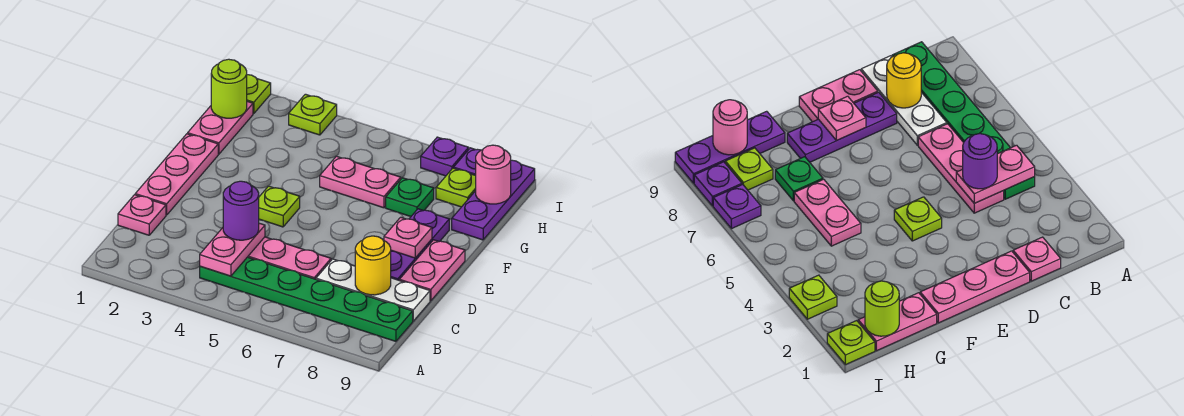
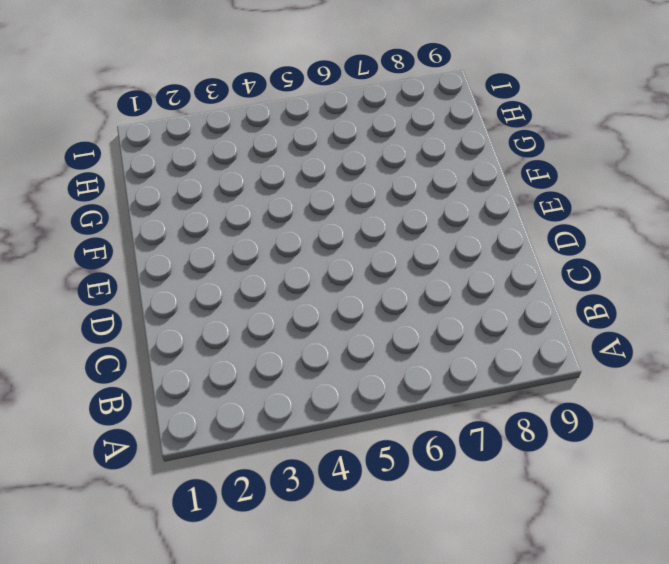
none -> green plate B4:B9 level 1
none -> pink plate C1 level 1
none -> pink plate C4:C6 level 1

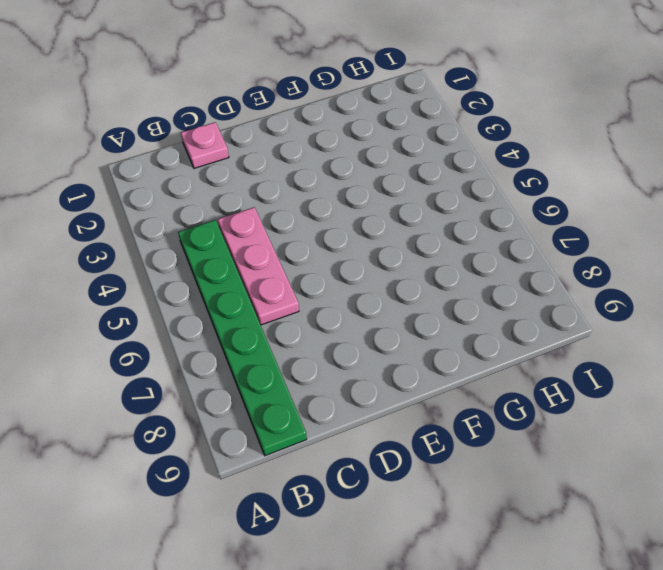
none -> white plate C7:C9 level 1
none -> pink plate D1:F1 level 1
none -> purple plate D8:F8 level 1

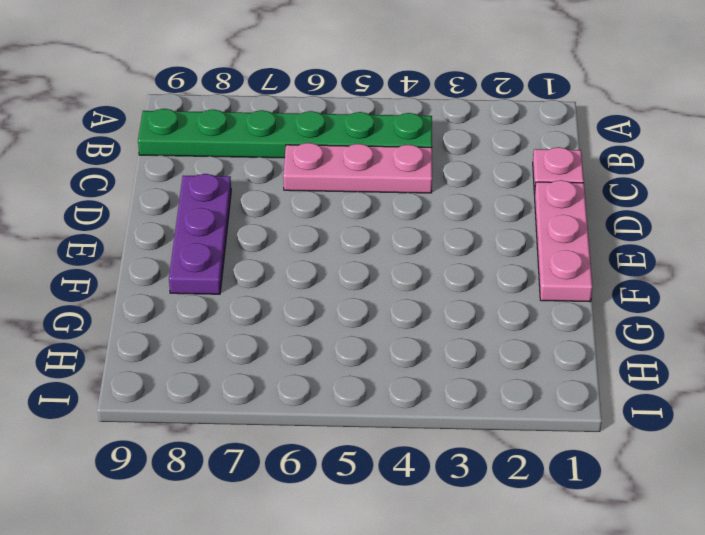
none -> white plate C7:C9 level 1
none -> pink plate D9:E9 level 1
none -> lime plate E4 level 1

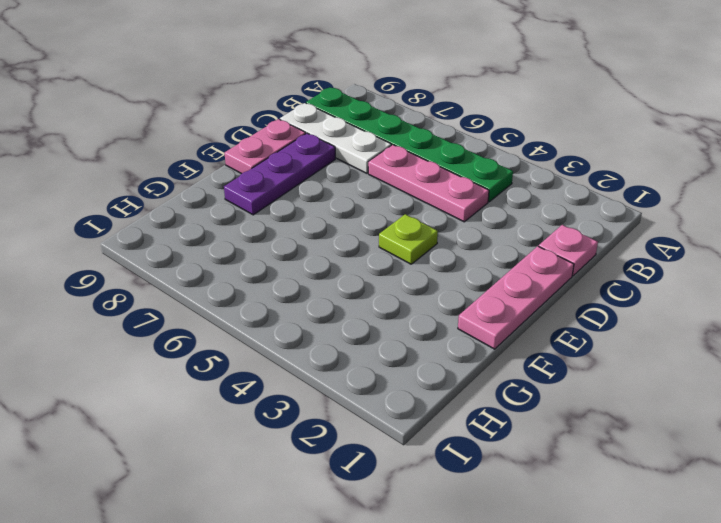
none -> pink plate G1:H1 level 1
none -> pink plate G5:G6 level 1
none -> green plate G7 level 1

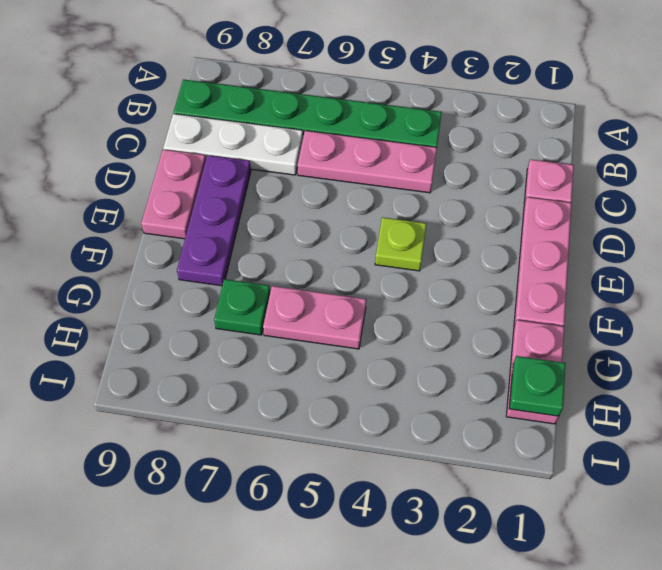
green plate H1 level 2 -> lime round brick H1 level 2
none -> purple plate G9:I9 level 1
none -> lime plate H8 level 1
none -> lime plate I1 level 1

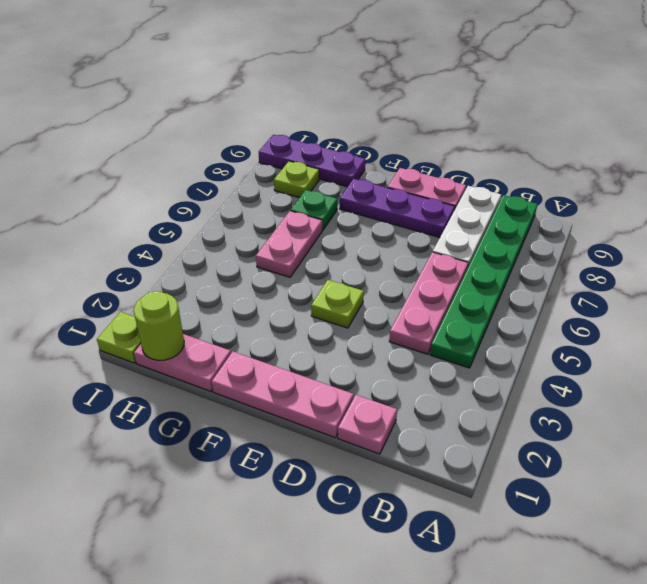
none -> lime plate I3 level 1
none -> purple plate I7 level 1
none -> purple plate I8 level 1

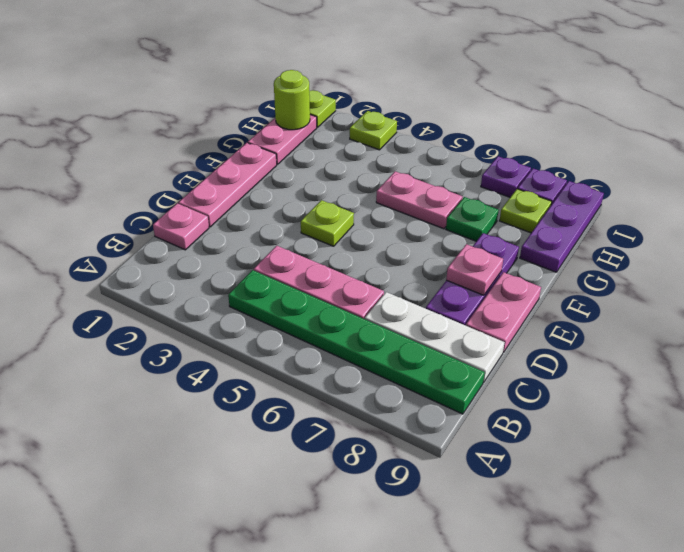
none -> pink plate B4:C4 level 2
none -> yellow round brick C8 level 2
none -> pink round brick H9 level 2

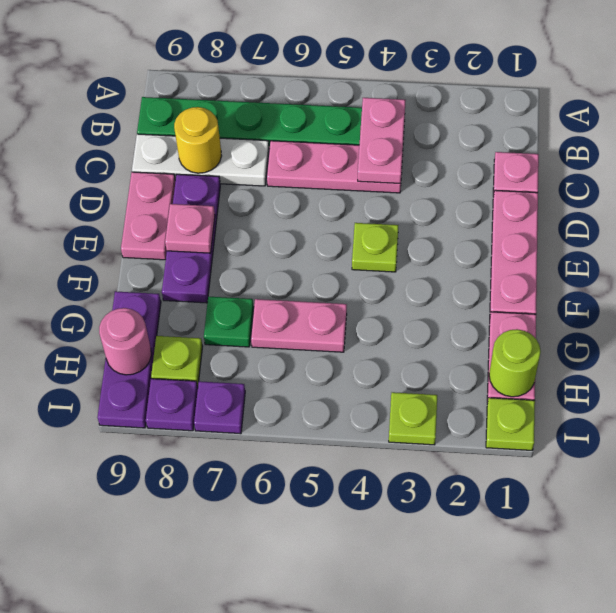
none -> purple round brick C4 level 3

